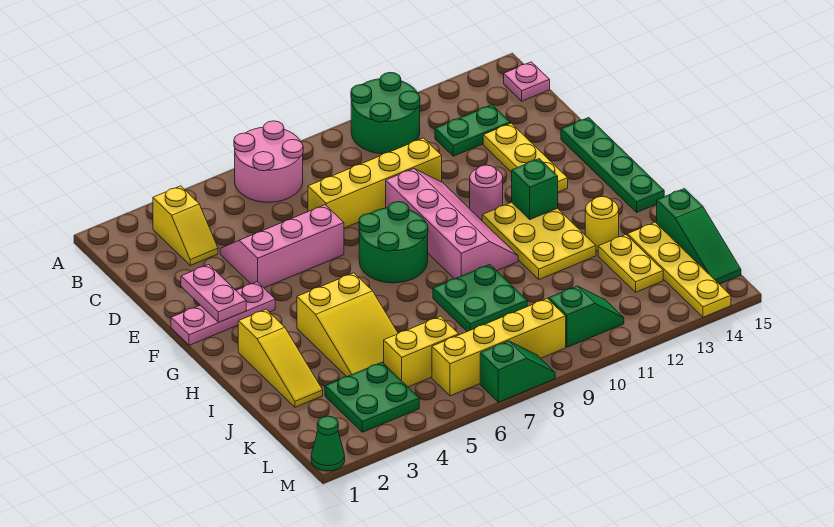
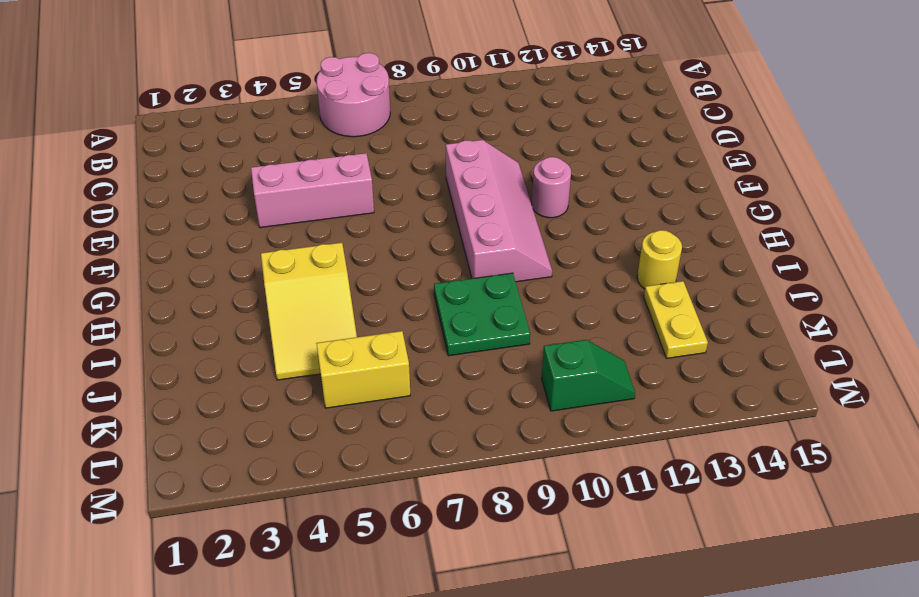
none -> green round brick A10:B11 level 1
none -> yellow slope B3:C3 level 1 top B
none -> pink plate B15 level 1

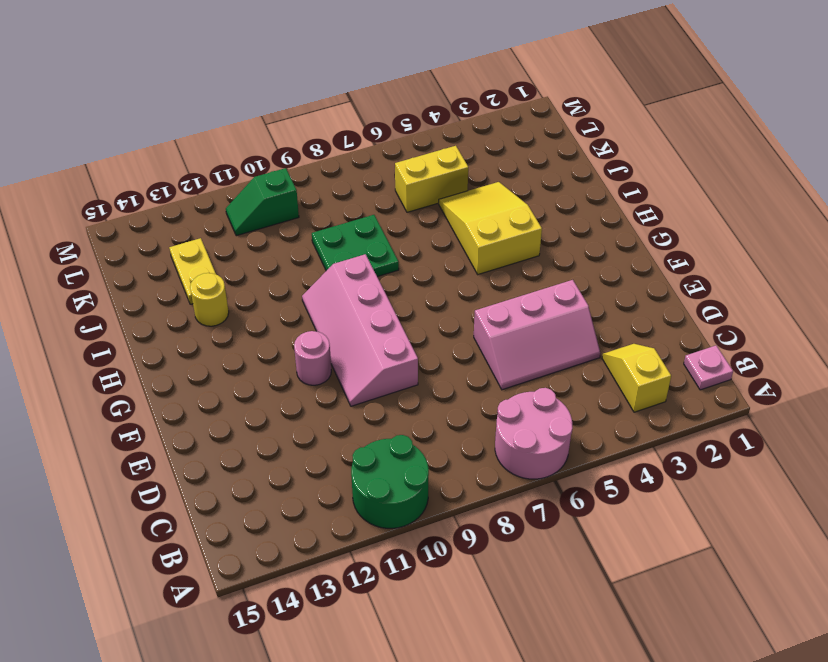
pink plate B1 level 1 -> pink plate B15 level 1
none -> green plate C12:C13 level 1
none -> yellow brick D7:D10 level 1
none -> yellow plate D13:F13 level 1

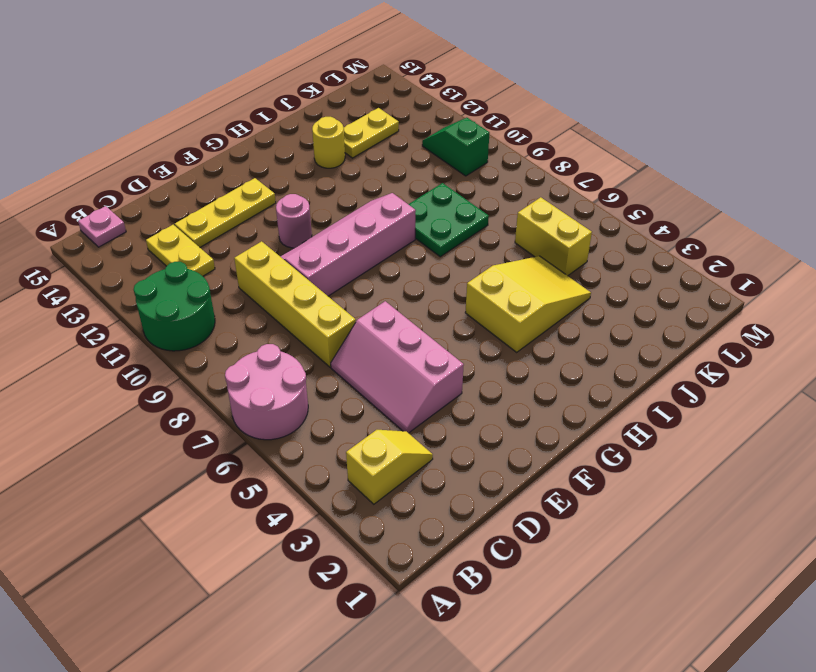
yellow plate C12:C13 level 1 -> green plate C12:C13 level 1
none -> green plate E15:H15 level 1
none -> pink plate F1:F3 level 1
none -> green round brick F7:G8 level 1

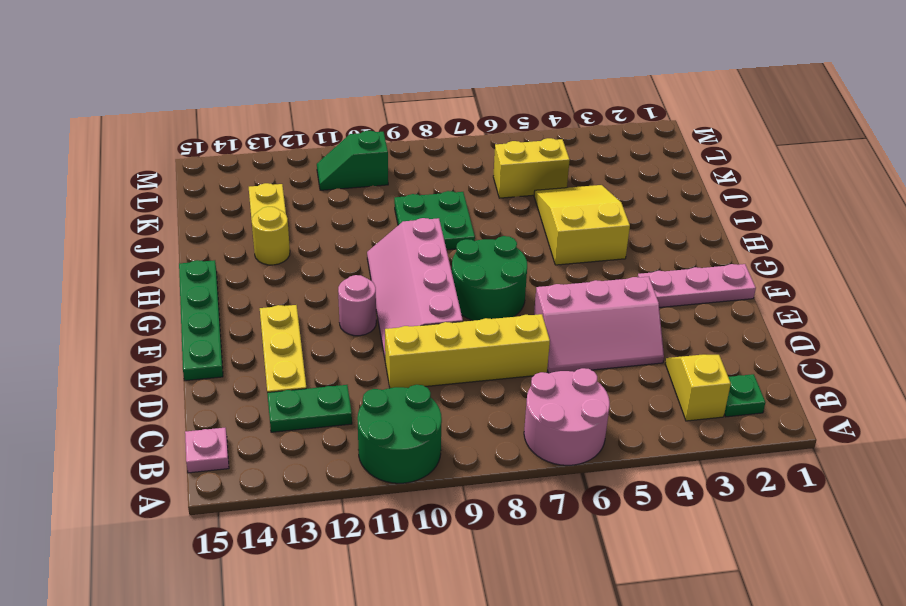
green plate B2 level 1 -> none
none -> yellow plate G11:I12 level 1
none -> yellow slope H2:J2 level 1 top H
none -> yellow plate J14:M14 level 1

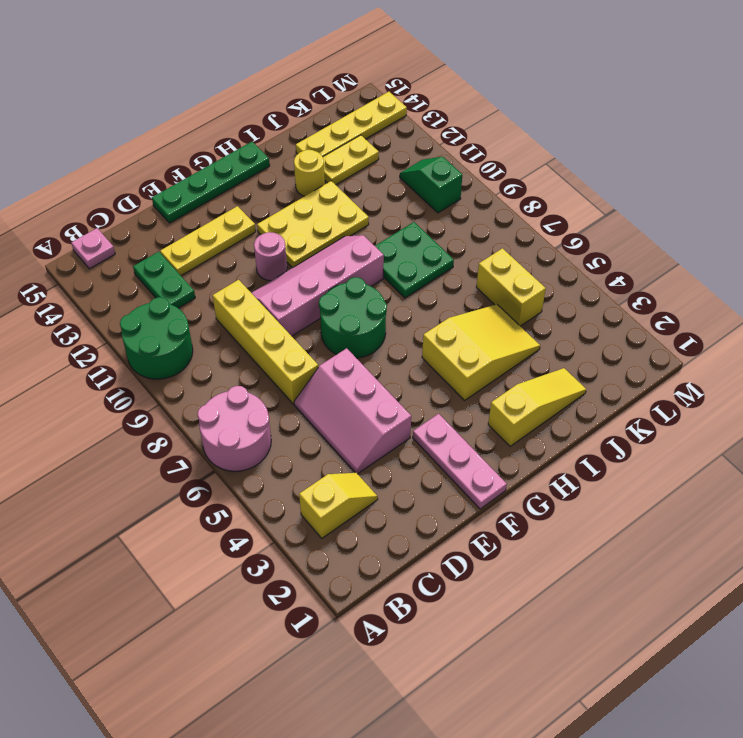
none -> green slope J15:L15 level 1 top J
none -> green plate K3:L4 level 1
none -> yellow brick L6:L9 level 1

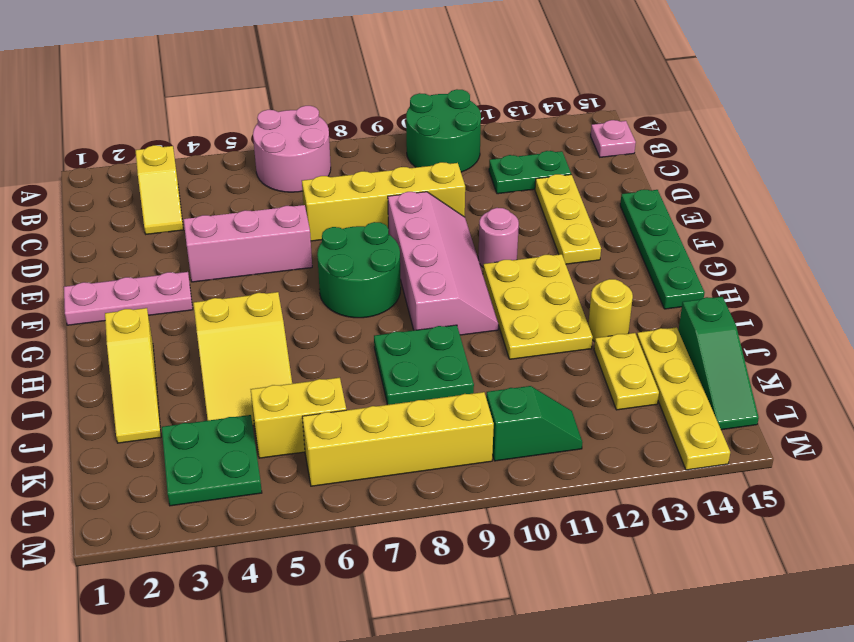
none -> green cone M1 level 1
none -> green slope M7:M8 level 1 top 7
none -> pink plate E2:F2 level 2

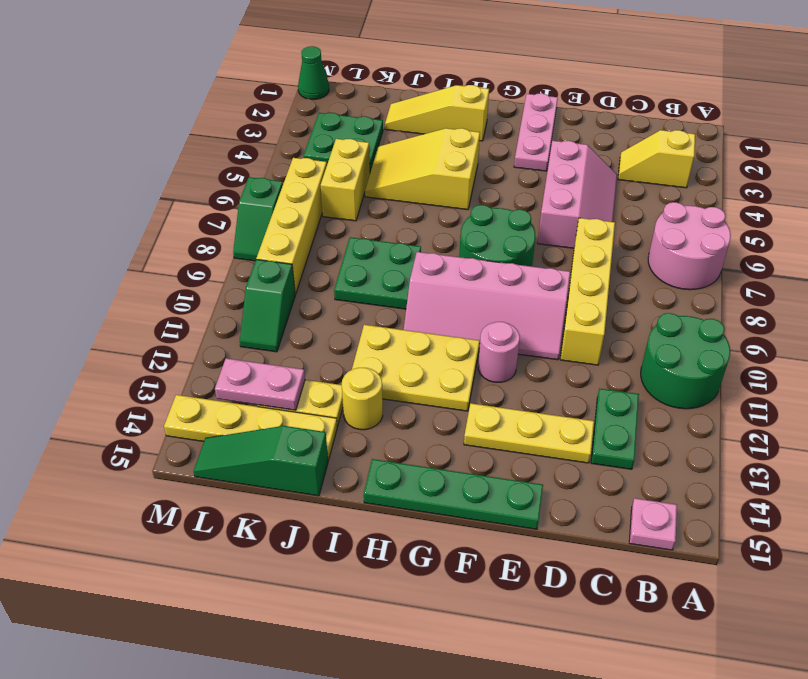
pink plate K13:L13 level 2 -> pink plate E2:F2 level 2
none -> green brick G12 level 2

